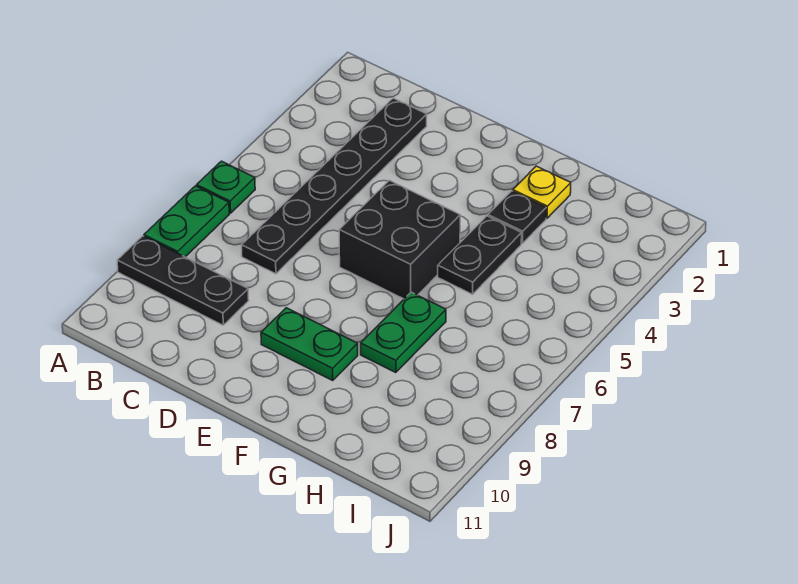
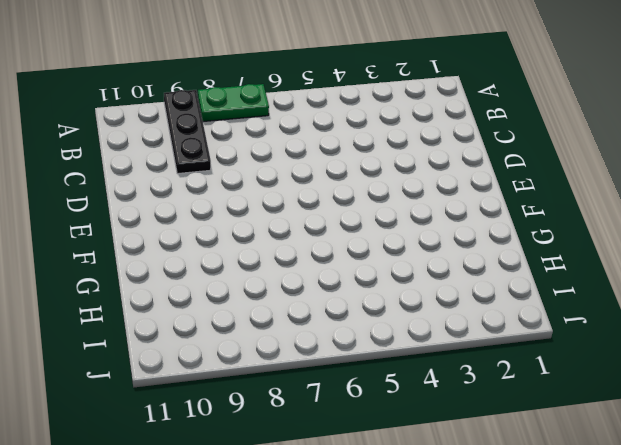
none -> green plate A6 level 1
none -> black plate C2:C7 level 1

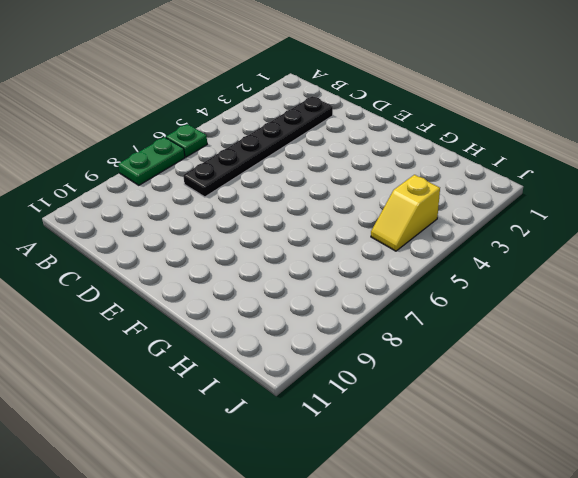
yellow slope I4:I5 level 1 top 4 -> none
none -> black plate A9:C9 level 1
none -> black brick E5:F6 level 1

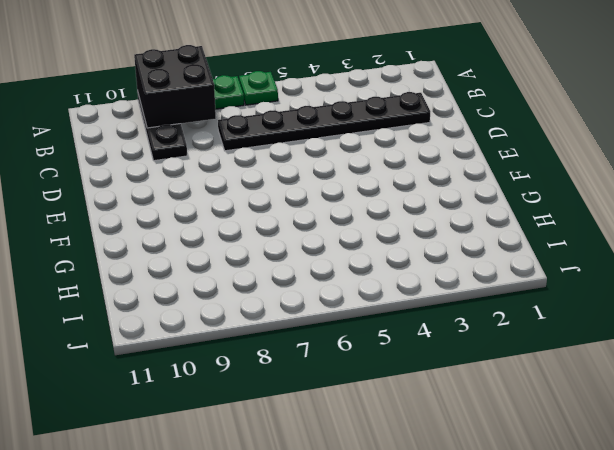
black brick A8:B9 level 2 -> black brick E5:F6 level 1
none -> green plate E9:F9 level 1
none -> yellow plate G2 level 1

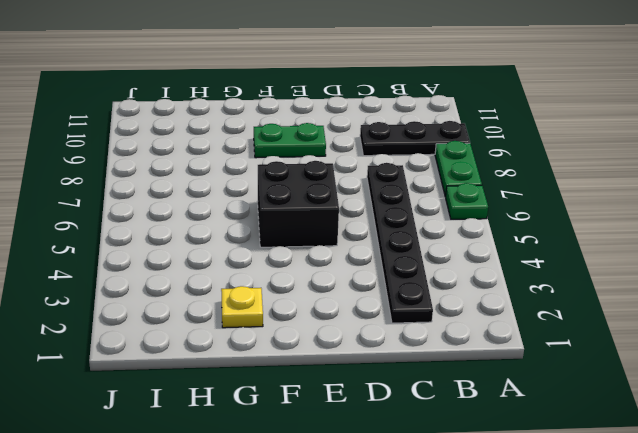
none -> black plate G3 level 1
none -> black plate G4:G5 level 1

